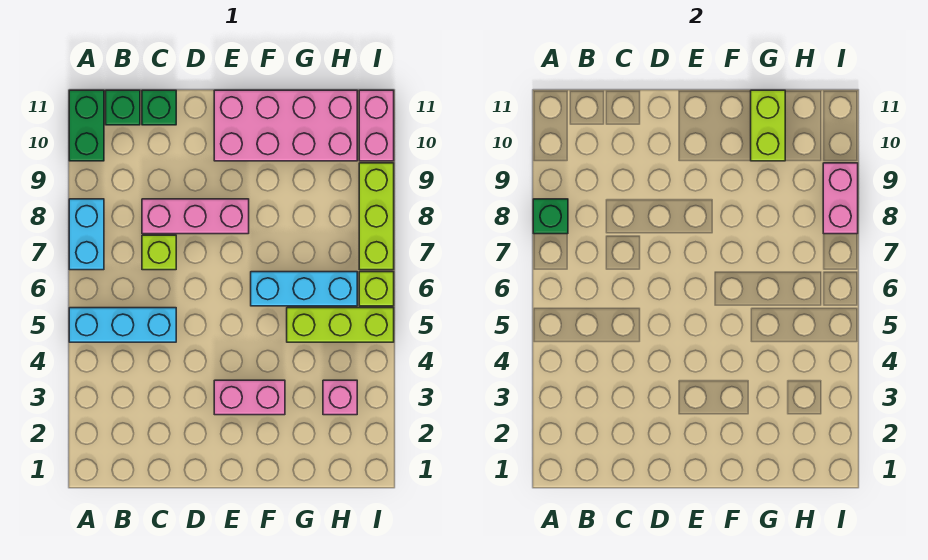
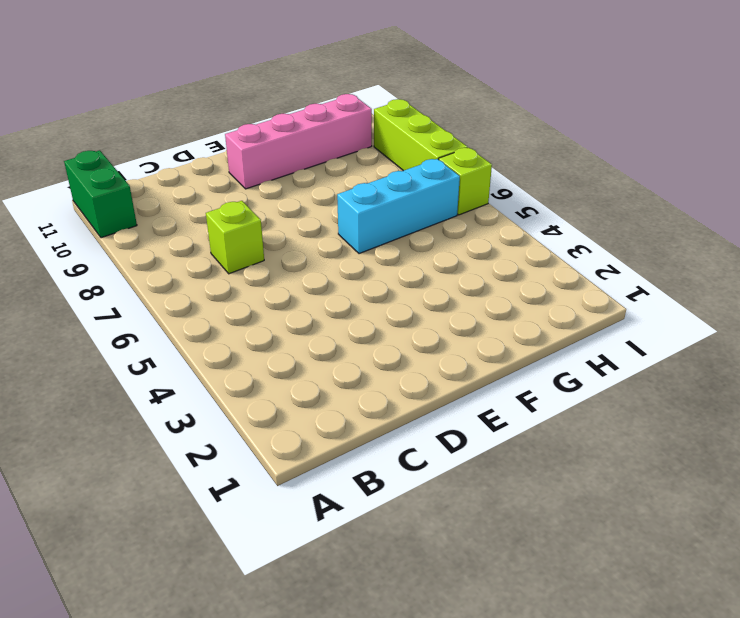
pink brick E10:H10 level 1 -> pink brick E10:H11 level 1
none -> cyan brick A5:C5 level 1
none -> cyan brick A7:A8 level 1
none -> green brick B11 level 1

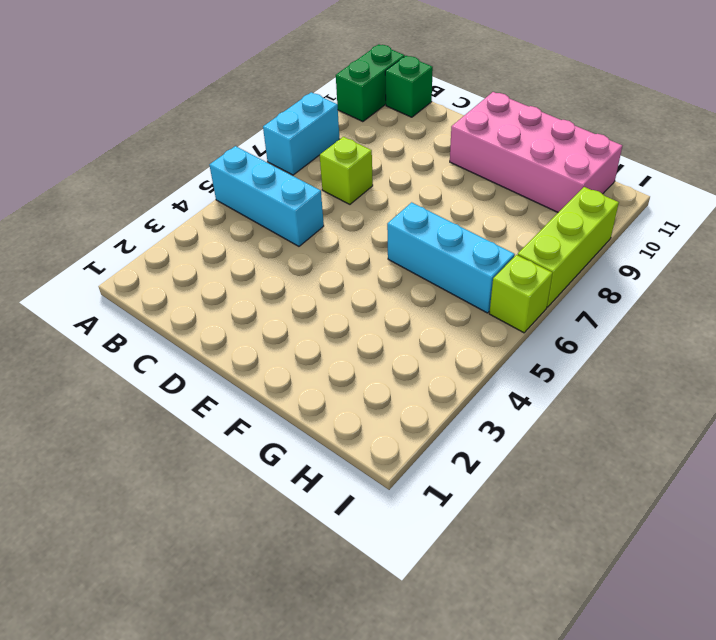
none -> pink brick C8:E8 level 1
none -> green brick C11 level 1
none -> pink brick E3:F3 level 1

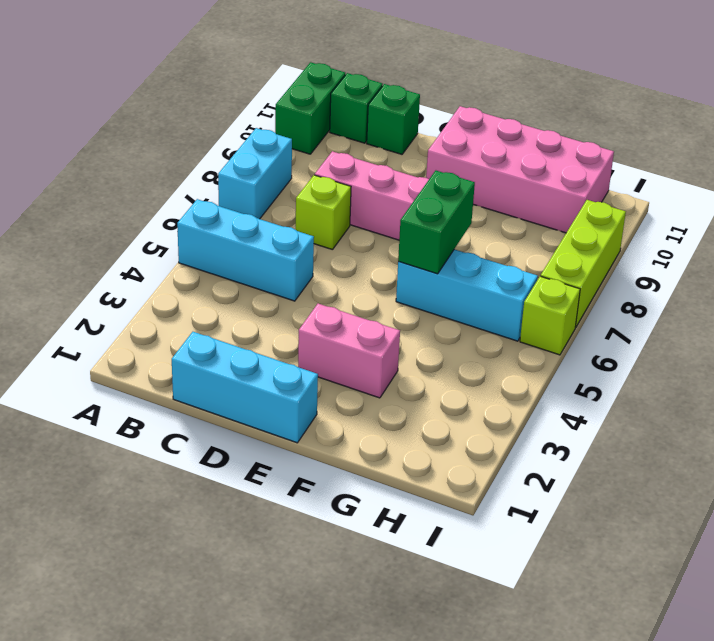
cyan brick C1:E1 level 1 -> none
green brick F6:F7 level 2 -> none
none -> lime brick G5:I5 level 1
none -> pink brick H3 level 1
none -> pink brick I10:I11 level 1

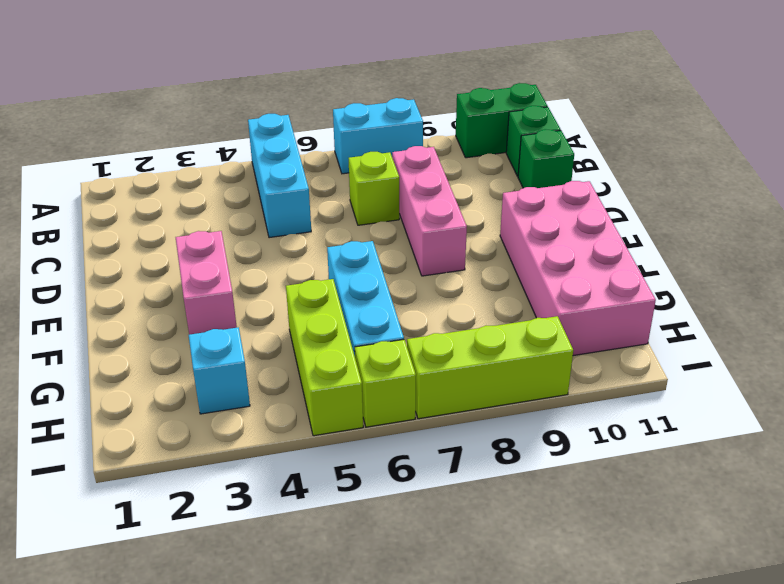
cyan brick H3 level 1 -> pink brick H3 level 1
none -> pink brick I10:I11 level 1
none -> green brick A8 level 2
none -> lime brick G10:G11 level 2

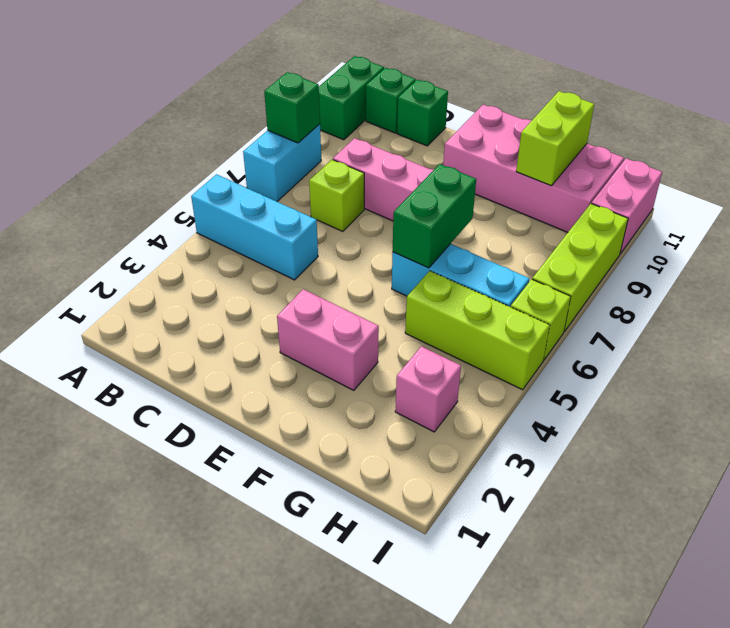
green brick F6:F7 level 2 -> none
none -> pink brick I8:I9 level 2

